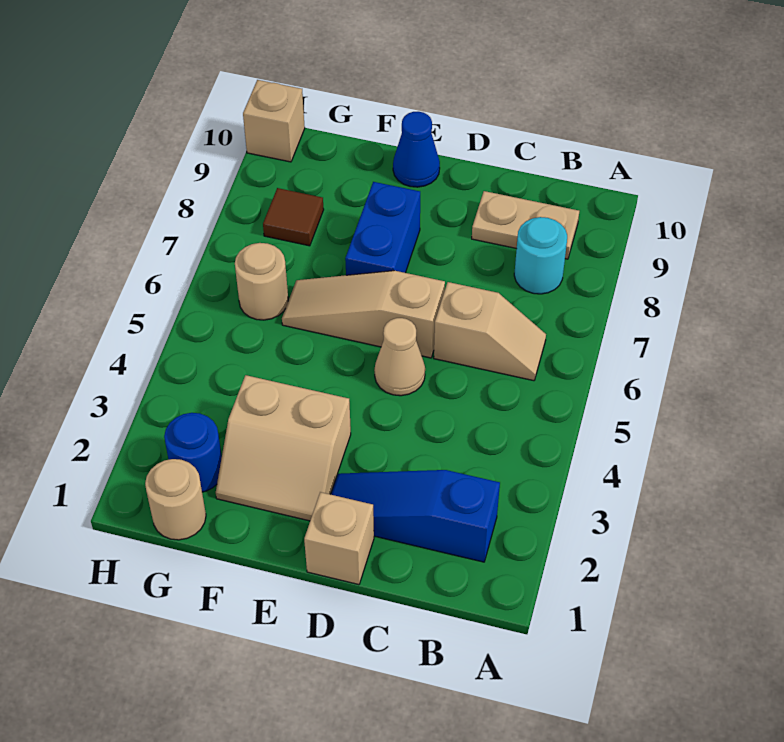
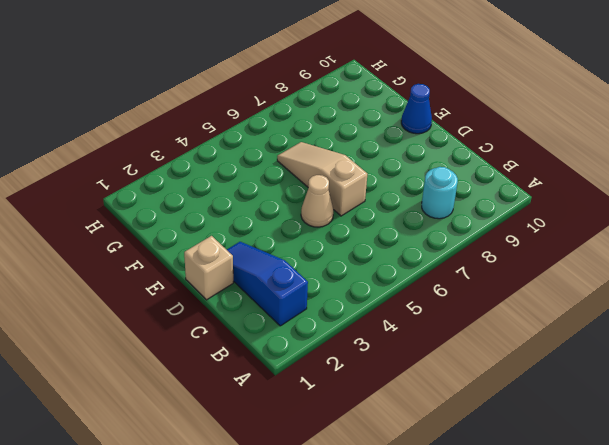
none -> tan slope B6:C6 level 1 top C
none -> tan plate B9:C9 level 1
none -> tan slope E2:F3 level 1 top 3

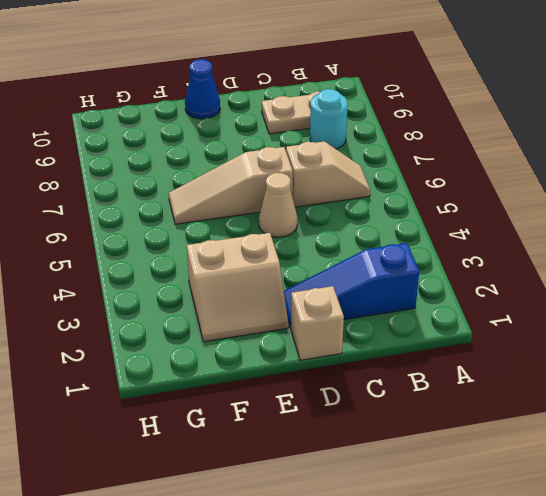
none -> blue brick E7:E8 level 1
none -> tan round brick G1 level 1
none -> blue round brick G2 level 1

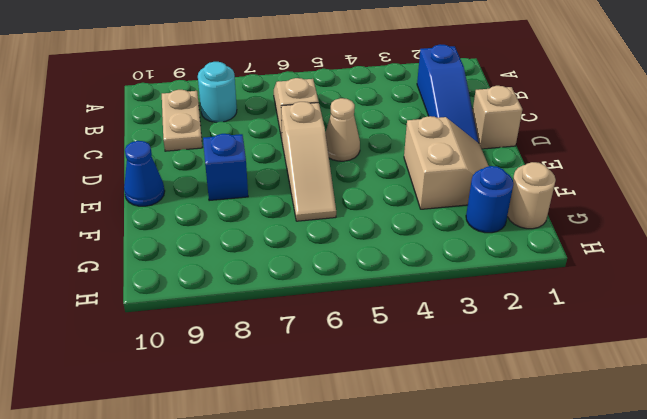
blue brick E8 level 1 -> blue brick E7:E8 level 1
none -> tan round brick G6 level 1
none -> brown tile G8 level 1
none -> tan brick H10 level 1

